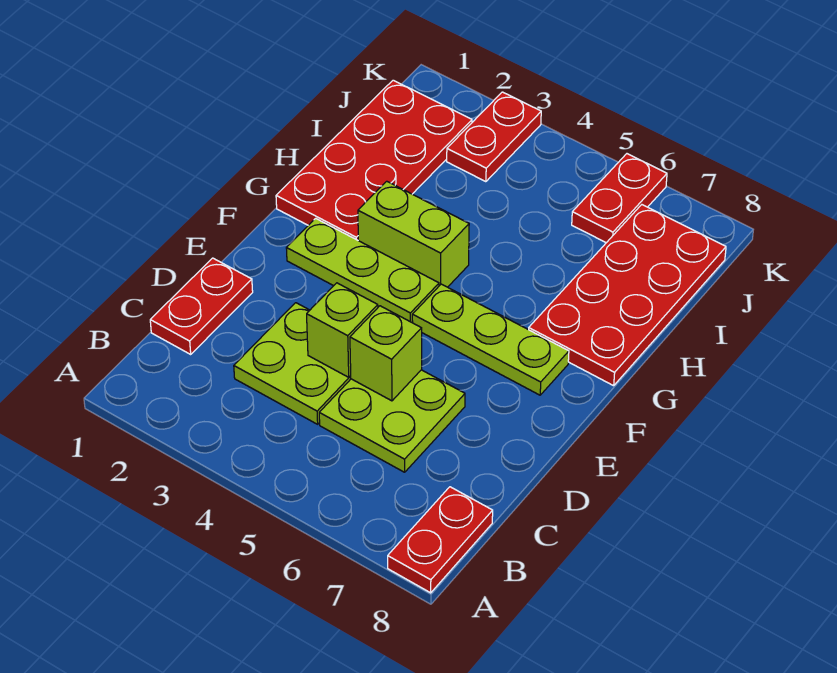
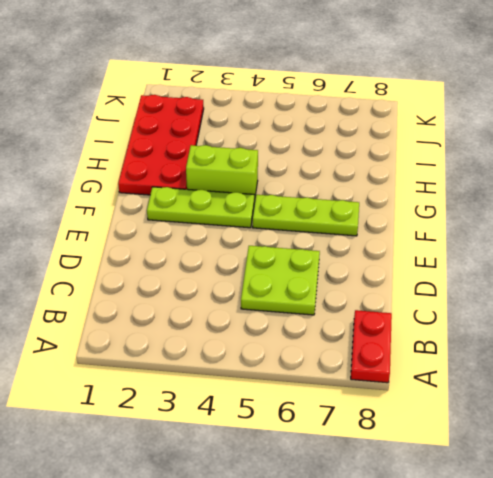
none -> red plate C1:D1 level 1
none -> lime plate C3:D4 level 1
none -> red plate G7:J8 level 1

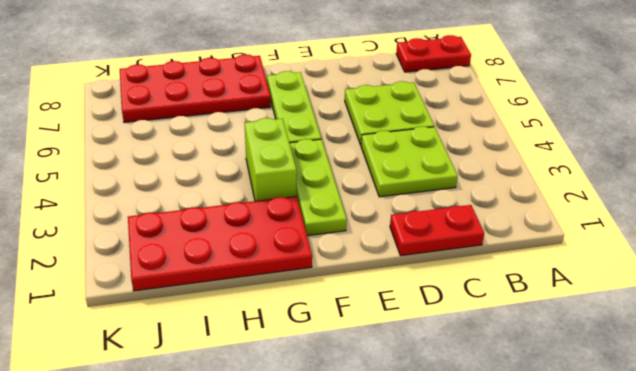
none -> red plate J3:K3 level 1
none -> red plate J6:K6 level 1
none -> lime brick D4 level 2

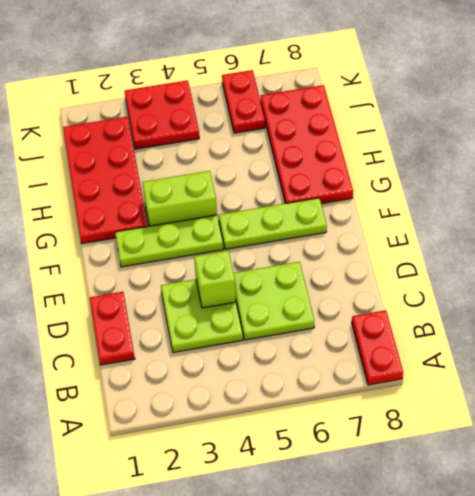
red plate J3:K4 level 1 -> red plate J3:K3 level 1
none -> lime brick D5 level 2

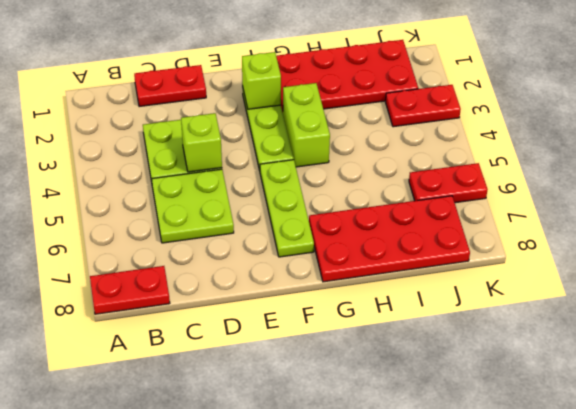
lime brick F2 level 2 -> lime brick D5 level 2

